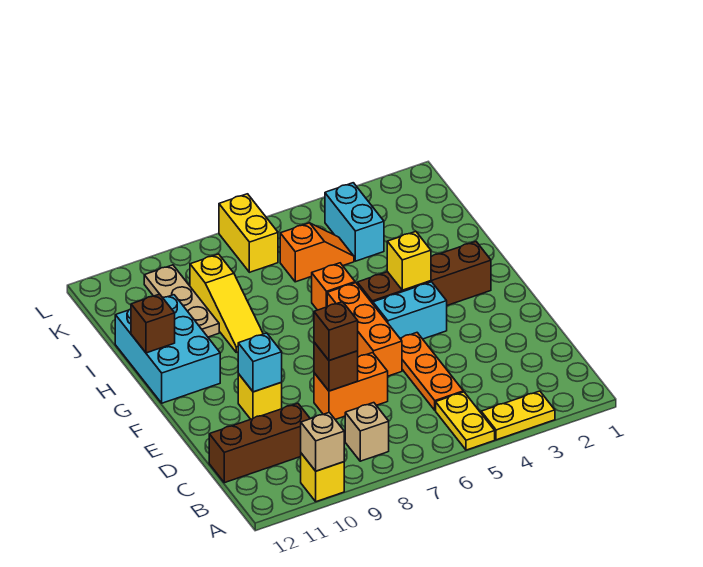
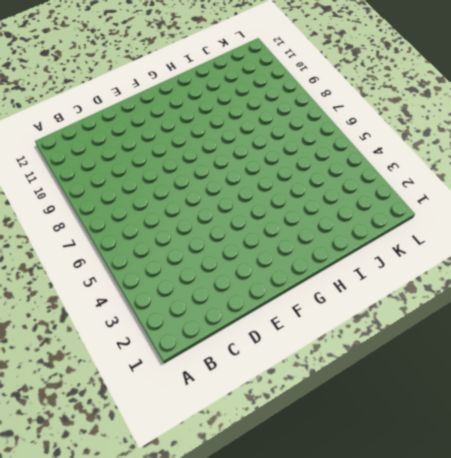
none -> yellow plate A3:A4 level 1
none -> yellow plate A5:B5 level 1
none -> yellow brick A10 level 1

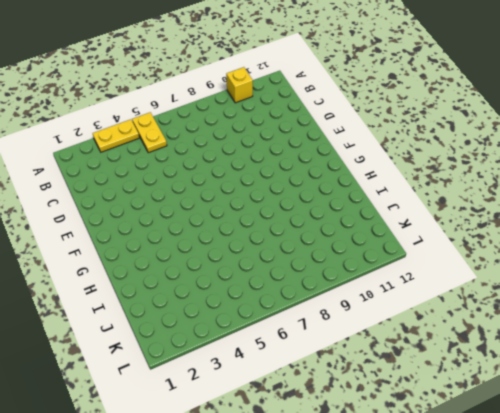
none -> tan brick B8 level 1
none -> orange plate C5:E5 level 1
none -> brown brick C10:C12 level 1

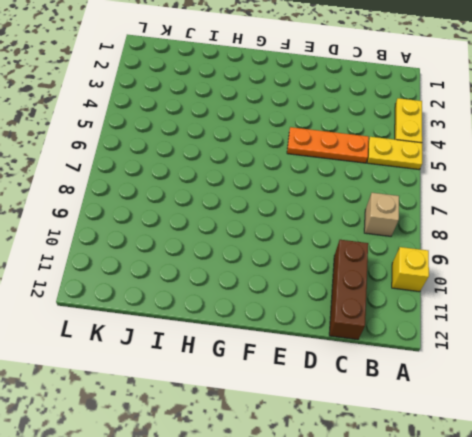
none -> orange brick D7:D8 level 1
none -> orange brick E6:G6 level 1
none -> yellow brick E10 level 1

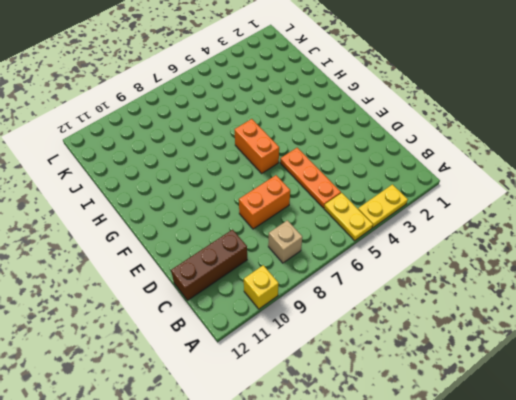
orange brick F6:G6 level 1 -> orange brick E6:G6 level 1
none -> yellow brick E10 level 1
none -> cyan brick F4:F5 level 1
none -> brown brick G2:G5 level 1

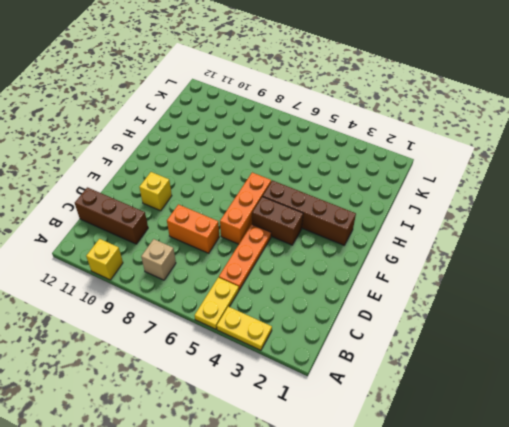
brown brick F4:F5 level 1 -> cyan brick F4:F5 level 1
none -> cyan brick G11:I12 level 1
none -> orange brick H6 level 1
none -> yellow slope H9:J9 level 1 top J

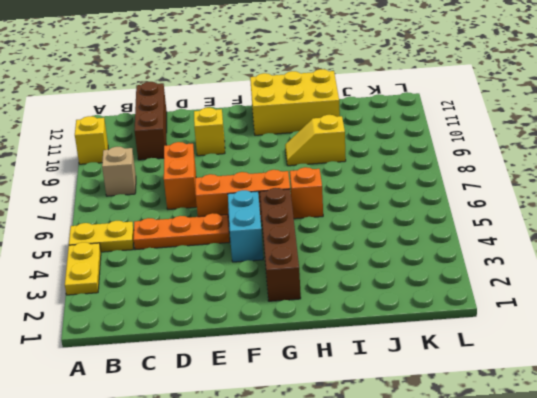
yellow brick G11:I12 level 1 -> cyan brick G11:I12 level 1
yellow slope H9:I9 level 1 top I -> yellow slope H9:J9 level 1 top J
none -> tan plate I10:K10 level 1
none -> cyan brick J4:K4 level 1
none -> orange slope J5:J6 level 1 top 6

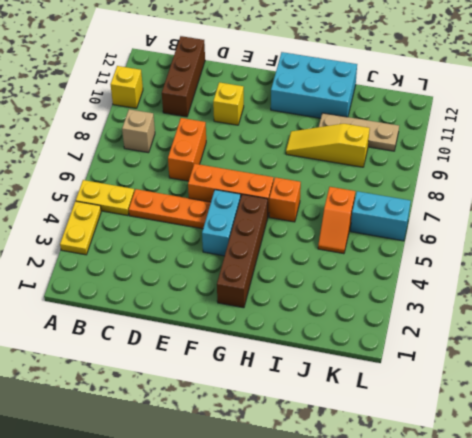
cyan brick K6:L6 level 1 -> cyan brick J4:K4 level 1
none -> yellow brick K7:L7 level 1
none -> tan brick A10 level 2
none -> brown brick D8 level 2

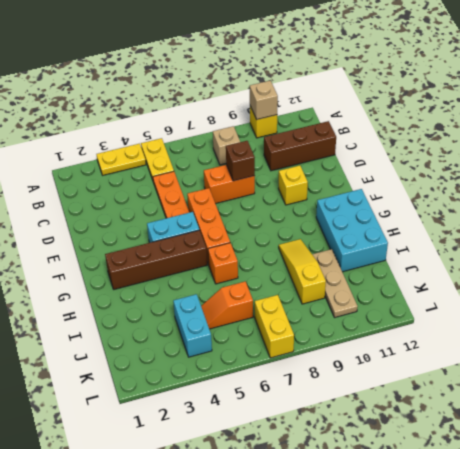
none -> cyan brick E10 level 2
none -> yellow brick G4 level 2
none -> brown brick H12 level 2

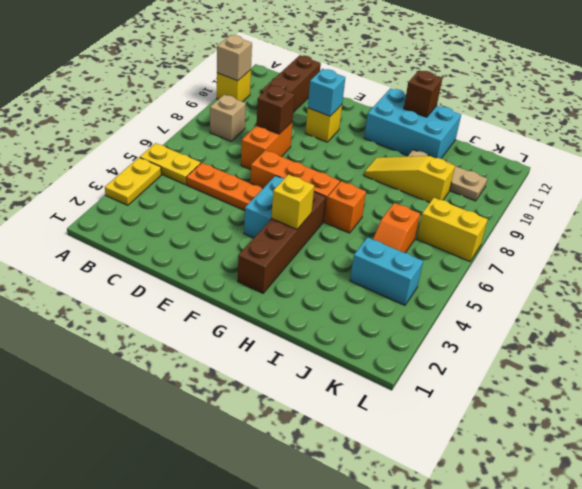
none -> brown brick D8 level 3

